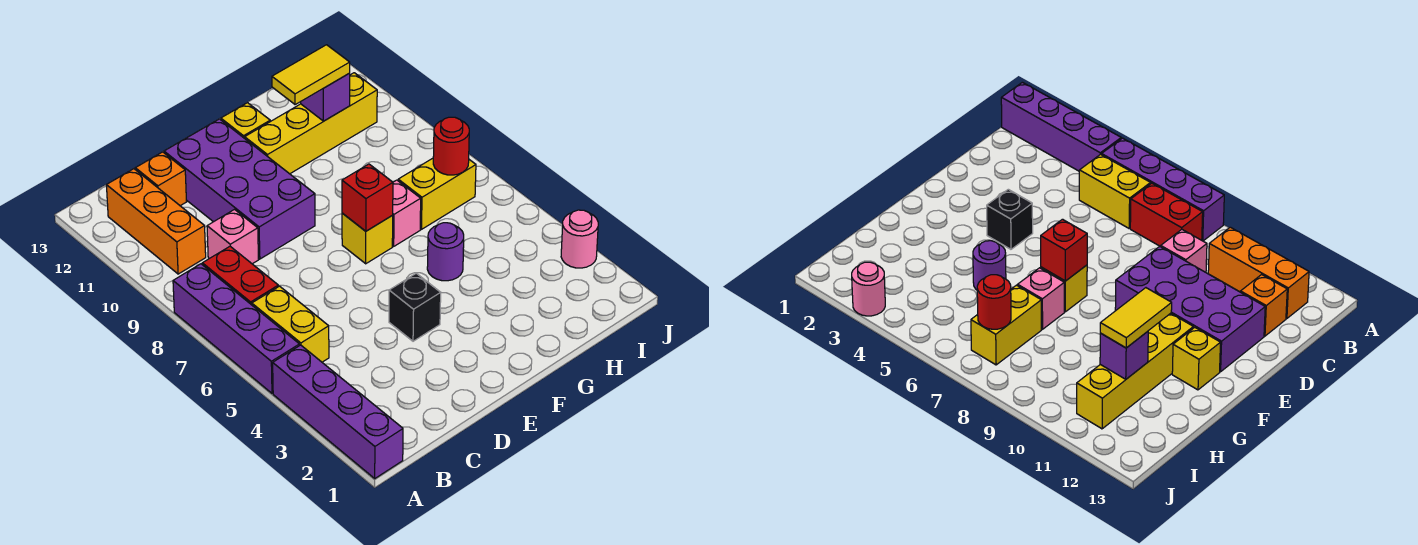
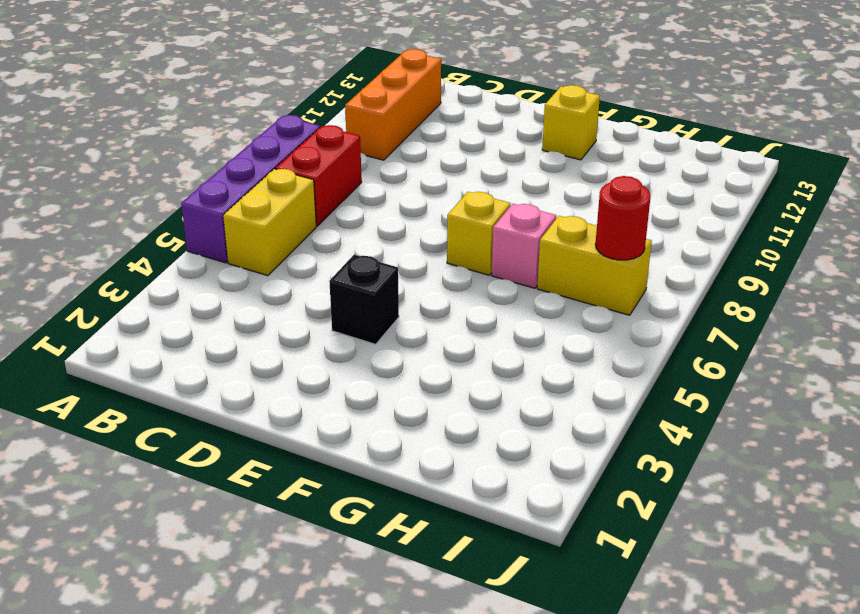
none -> purple brick A1:A4 level 1
none -> pink brick C9 level 1
none -> orange brick C12 level 1

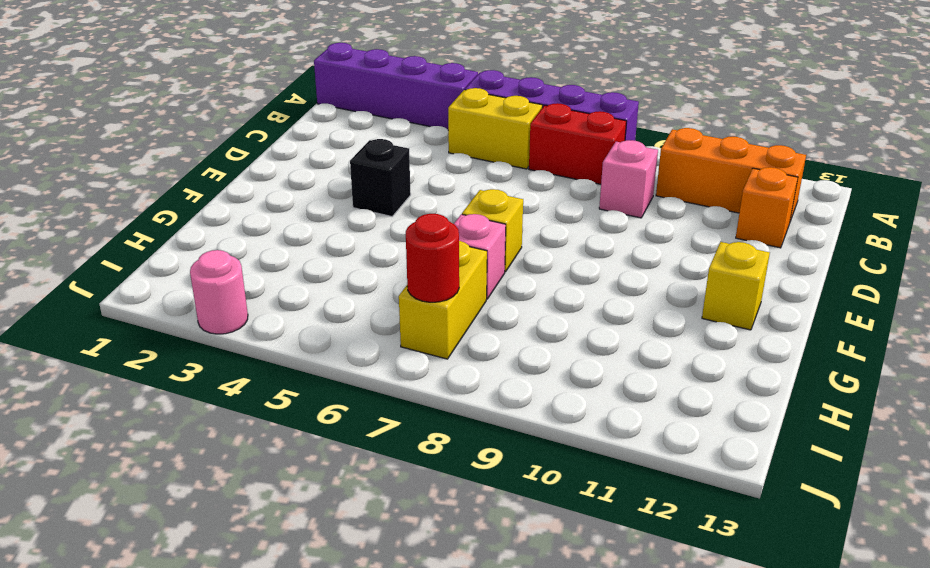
none -> purple brick D9:E12 level 1
none -> yellow brick F11:I11 level 1
none -> purple round brick G5 level 1

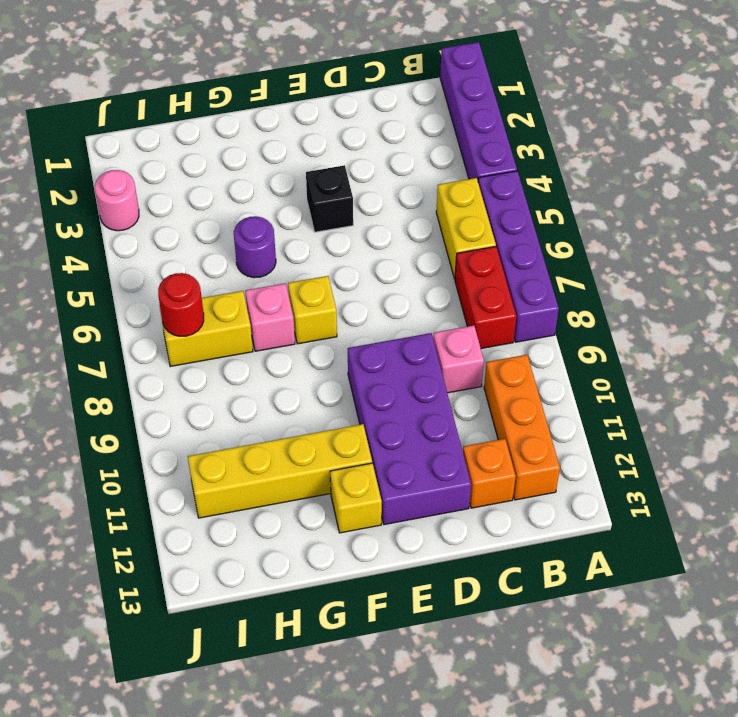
none -> red brick F7 level 2
none -> purple brick H11 level 2
none -> yellow tile G11:H11 level 3

